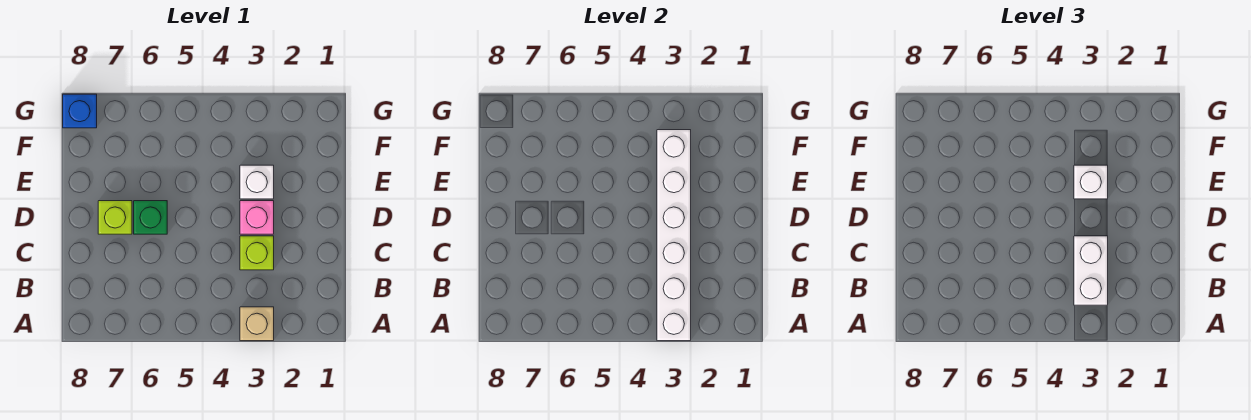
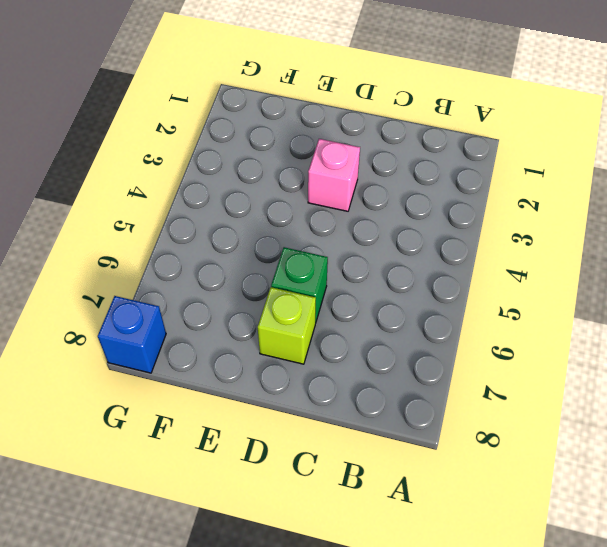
none -> tan brick A3 level 1
none -> lime brick C3 level 1

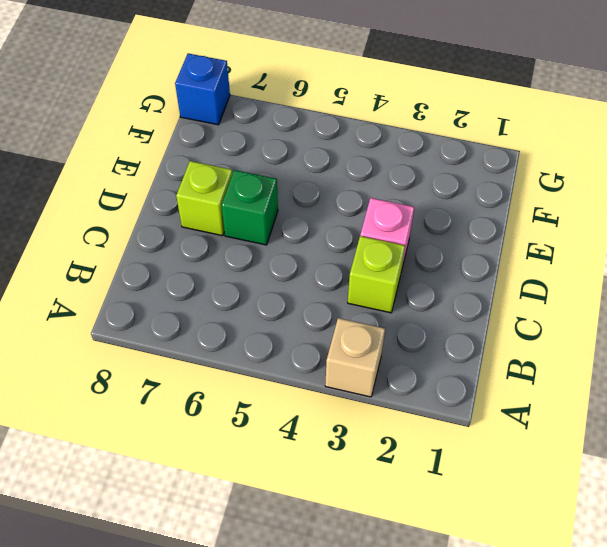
none -> white brick E3 level 1
none -> white brick A3:F3 level 2

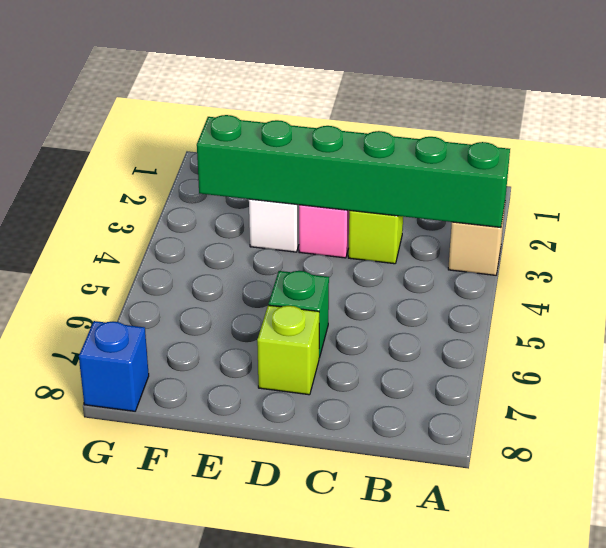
green brick A3:F3 level 2 -> white brick A3:F3 level 2
none -> white brick B3:C3 level 3
none -> white brick E3 level 3

